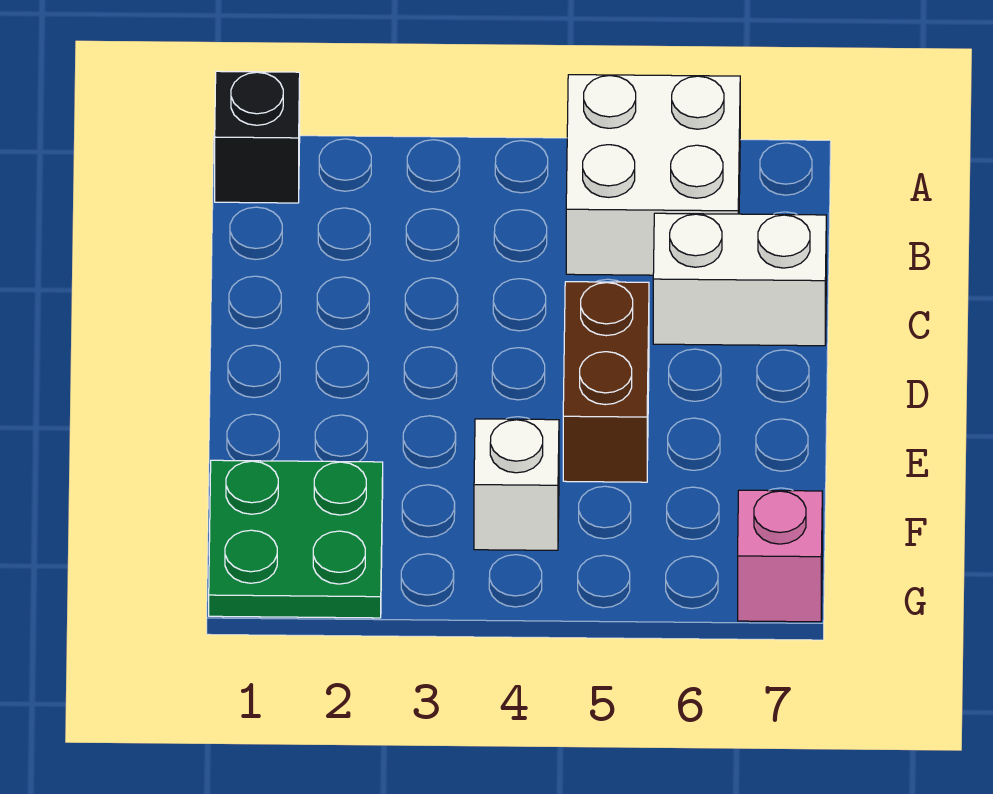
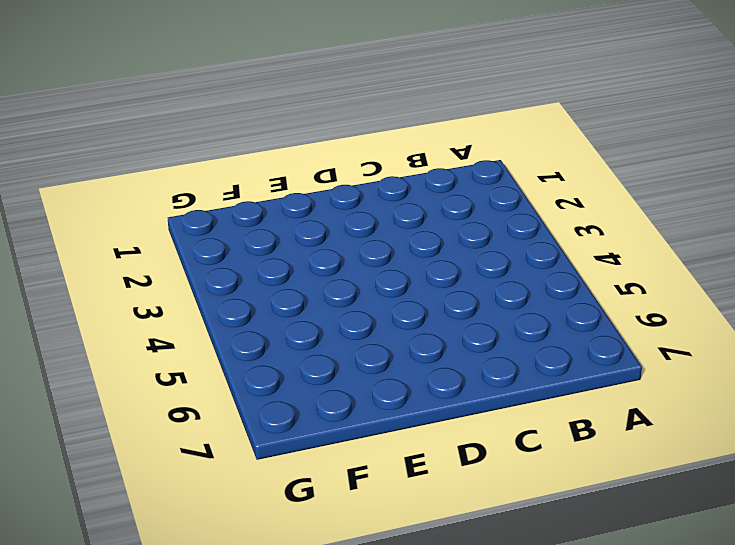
none -> black brick A1 level 1
none -> white brick A5:B6 level 1

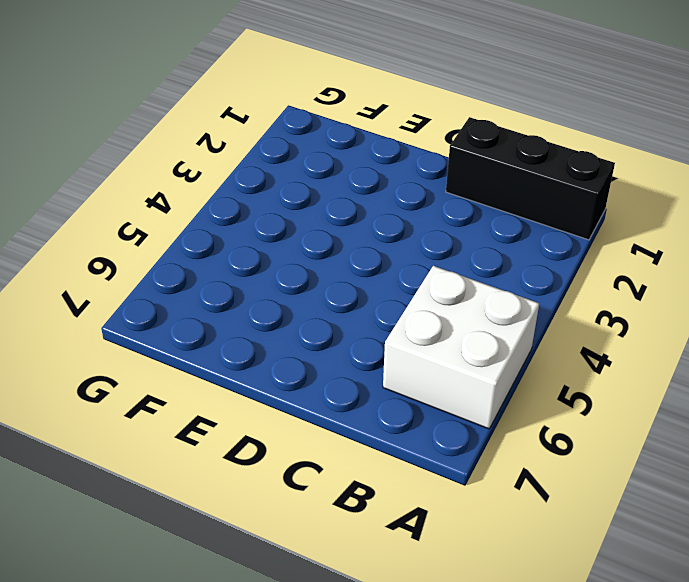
black brick A1:C1 level 1 -> black brick A1 level 1
none -> white brick C6:C7 level 1
none -> brown brick D5:E5 level 1

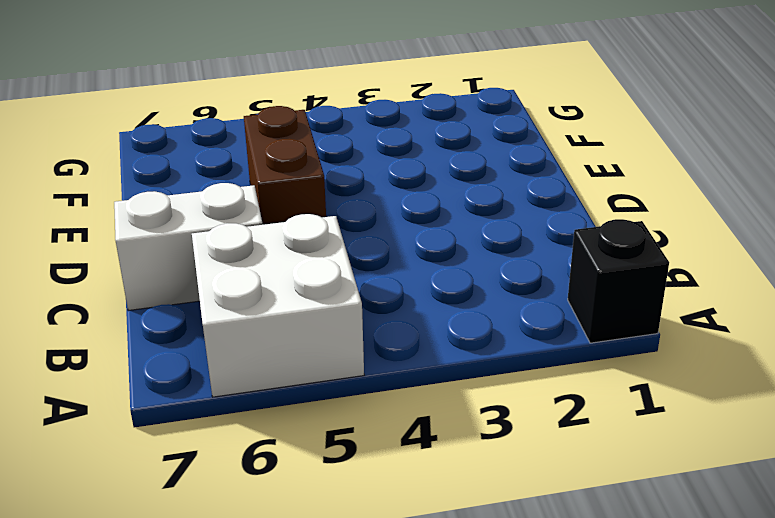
none -> green plate F1:G2 level 1
none -> white brick F4 level 1

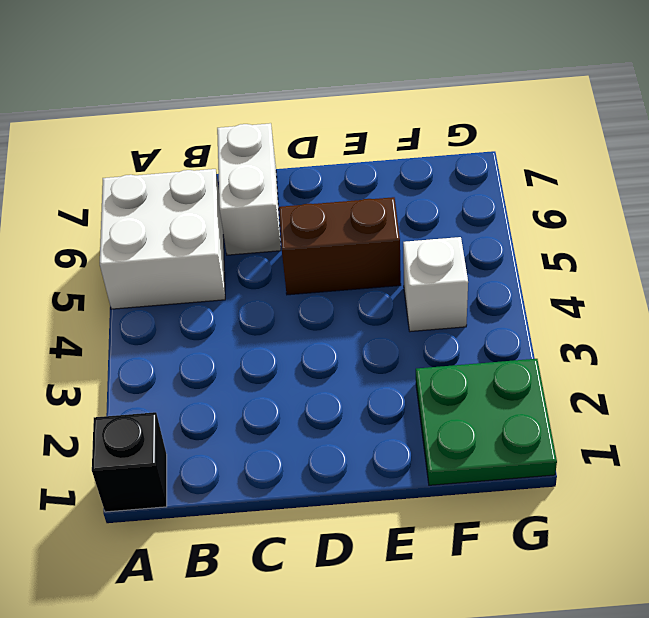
none -> pink brick G7 level 1

